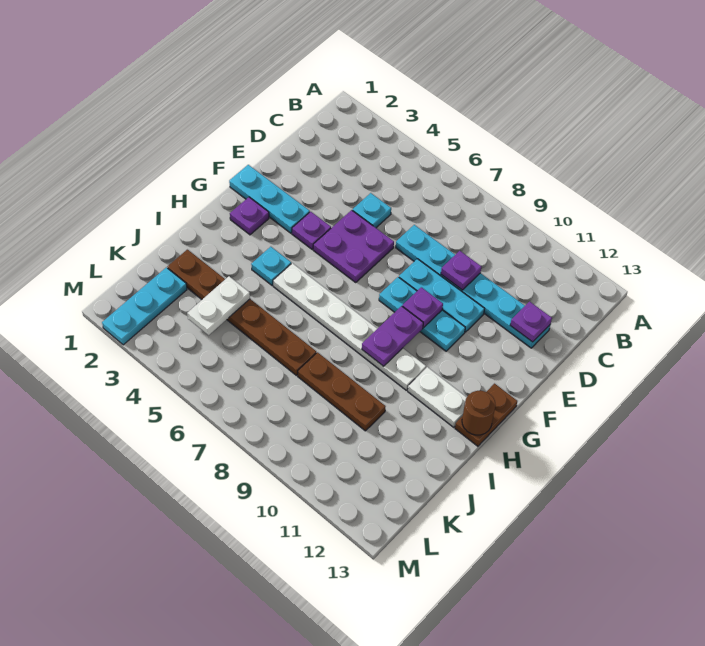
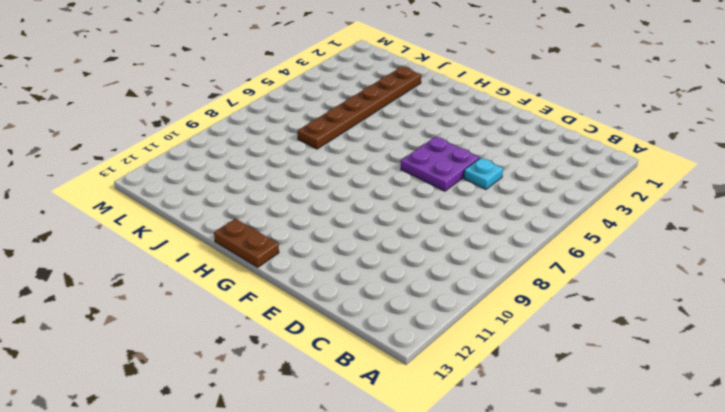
none -> cyan plate D7:D12 level 1
none -> cyan plate E8:E10 level 1
none -> cyan plate F1:F3 level 1

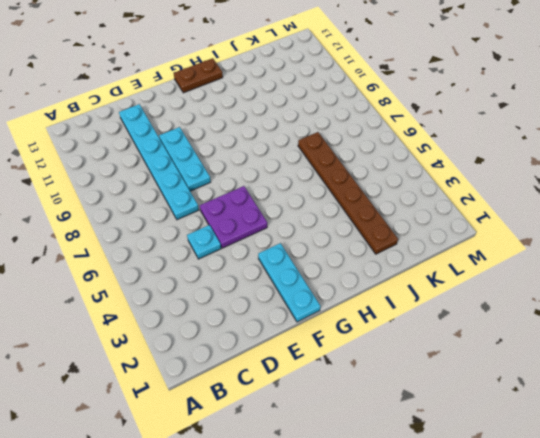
none -> purple plate F4 level 1
none -> cyan plate F8:F10 level 1
none -> purple plate G2 level 1

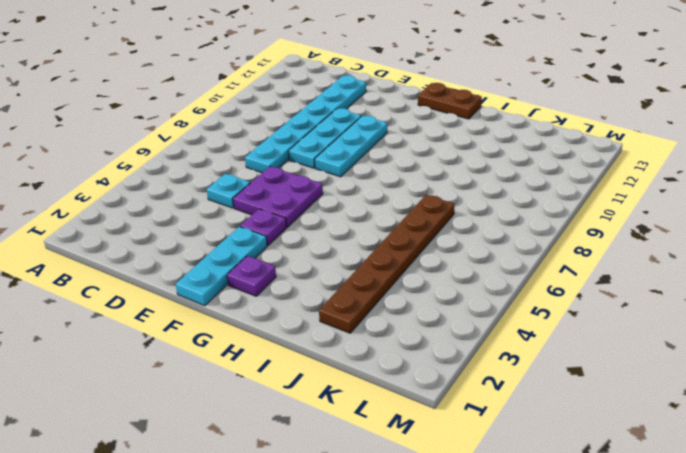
none -> cyan plate H4 level 1
none -> white plate H5:H10 level 1
none -> white plate H11:H12 level 1

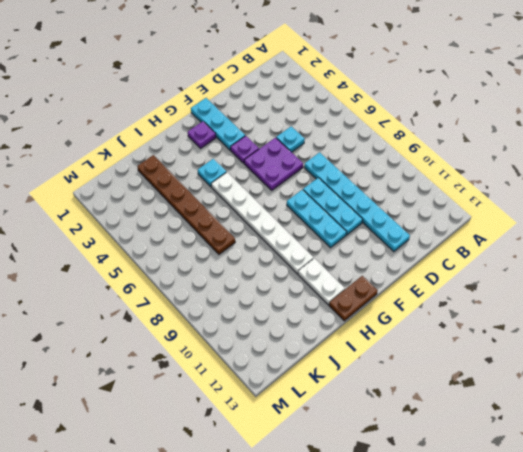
none -> brown plate J8:J10 level 1
none -> cyan plate K2:M2 level 1
none -> purple plate D9 level 2

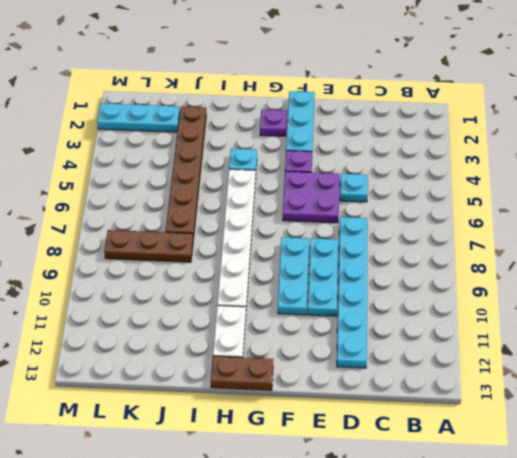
brown plate J8:L8 level 1 -> brown plate J8:J10 level 1
none -> purple plate D9 level 2
none -> purple plate D12 level 2
none -> purple plate F9 level 2

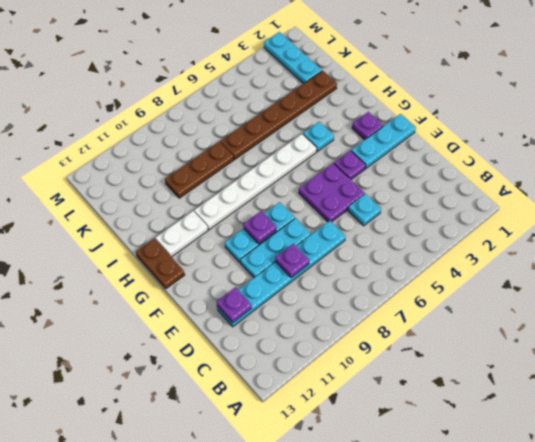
none -> purple plate G9:H9 level 2
none -> brown round brick H13 level 2
none -> white plate J4:K4 level 2

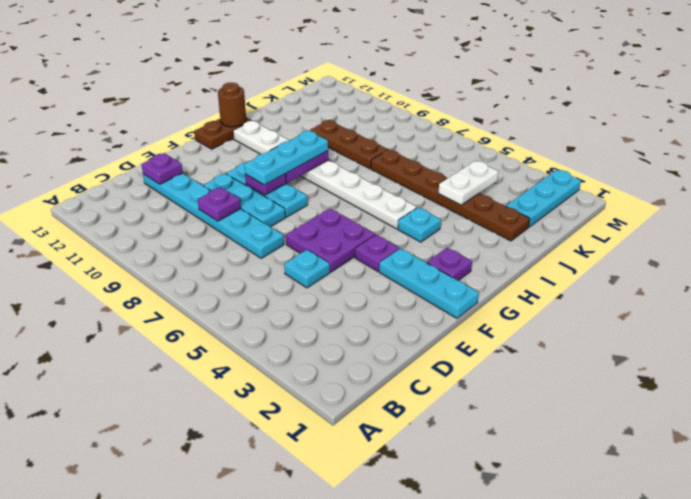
cyan plate F9:H9 level 3 -> none

